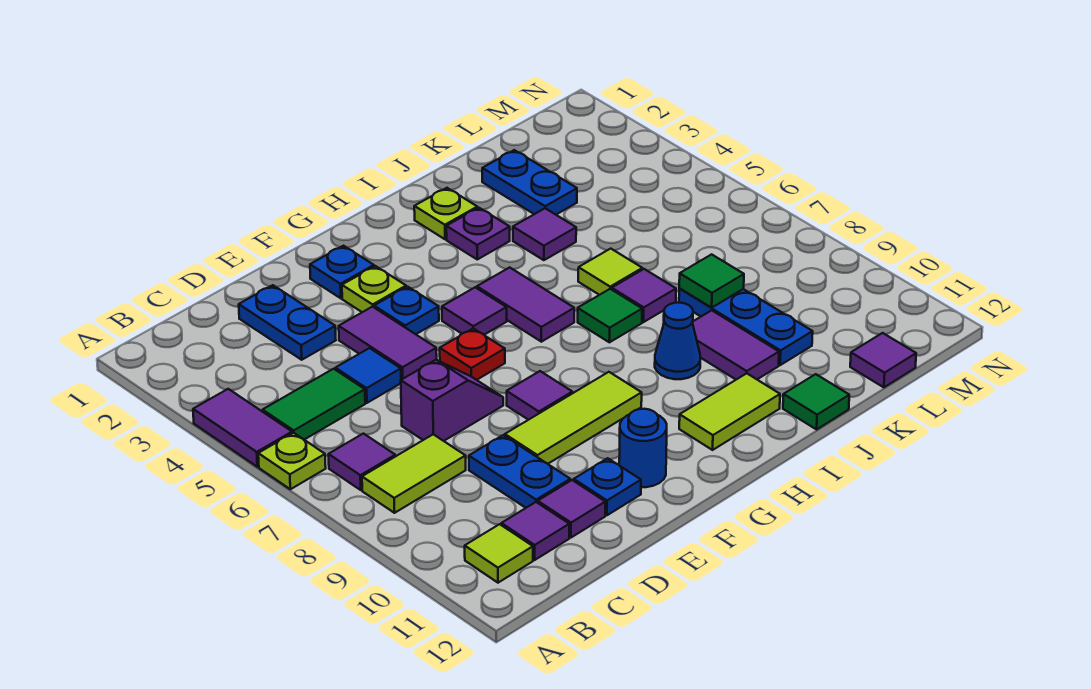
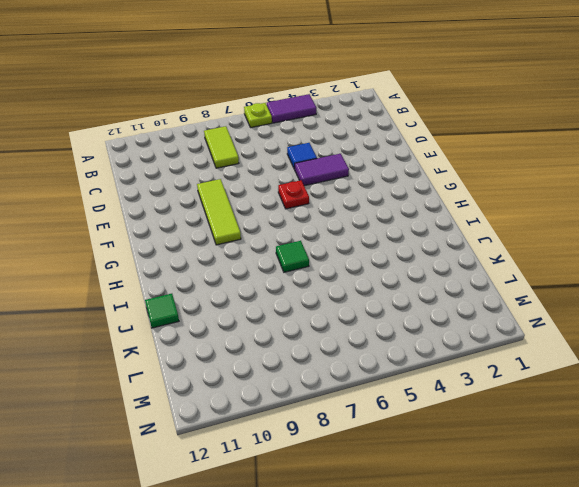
none -> green tile B5:C5 level 1
none -> purple tile B7 level 1
none -> lime tile B11 level 1
none -> purple tile C11 level 1

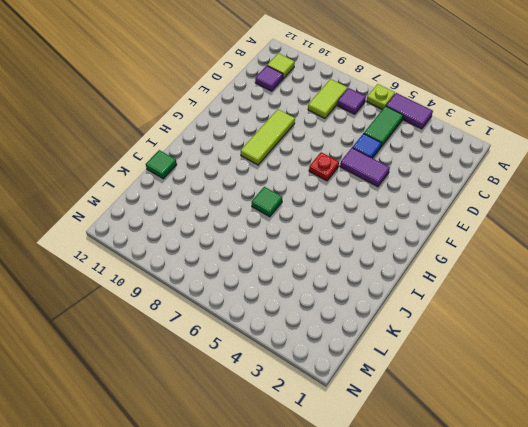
none -> blue plate D2:D3 level 1
none -> purple slope D7:E7 level 1 top D
none -> blue plate D9:D10 level 1
none -> purple tile D11 level 1

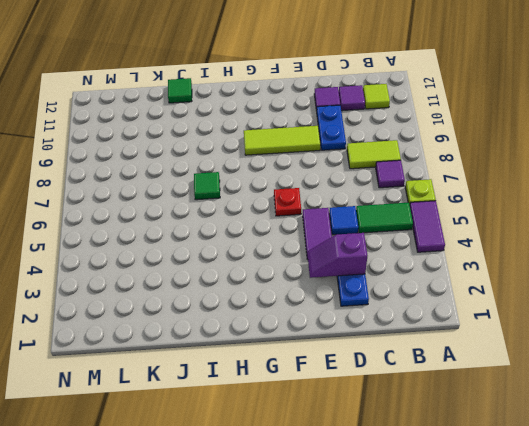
purple slope D3:E3 level 2 top D -> purple slope D7:E7 level 1 top D
none -> blue plate E11 level 1
none -> blue plate F2 level 1
none -> lime plate F3 level 1
none -> blue plate F4 level 1

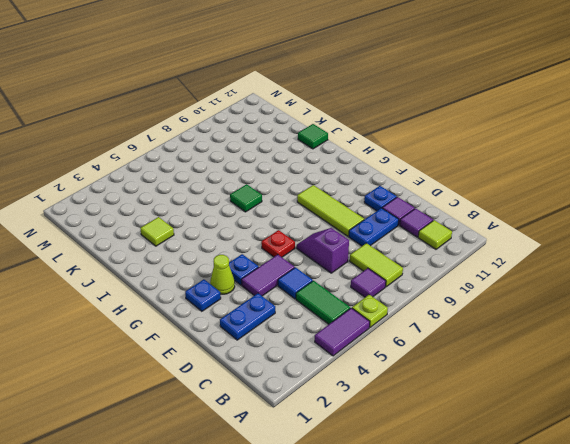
lime cone F3 level 1 -> lime plate F3 level 1
lime tile J3 level 1 -> lime tile J6 level 1
none -> purple tile F8 level 1
none -> blue round brick F11 level 1
none -> purple tile G5 level 1
none -> purple tile H5:H6 level 1

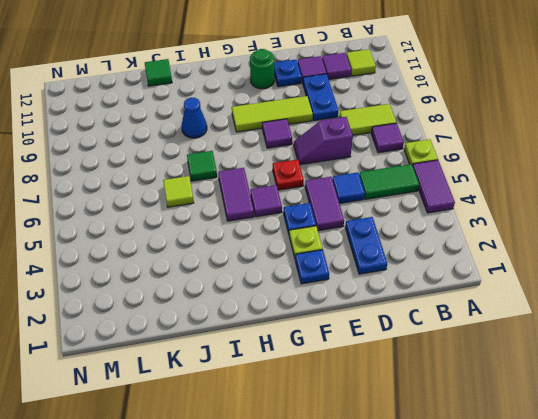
green round brick F11 level 1 -> blue round brick F11 level 1
none -> lime tile H11:I11 level 1
none -> lime plate I2 level 1
none -> purple plate I3 level 1
none -> purple tile J4 level 1

